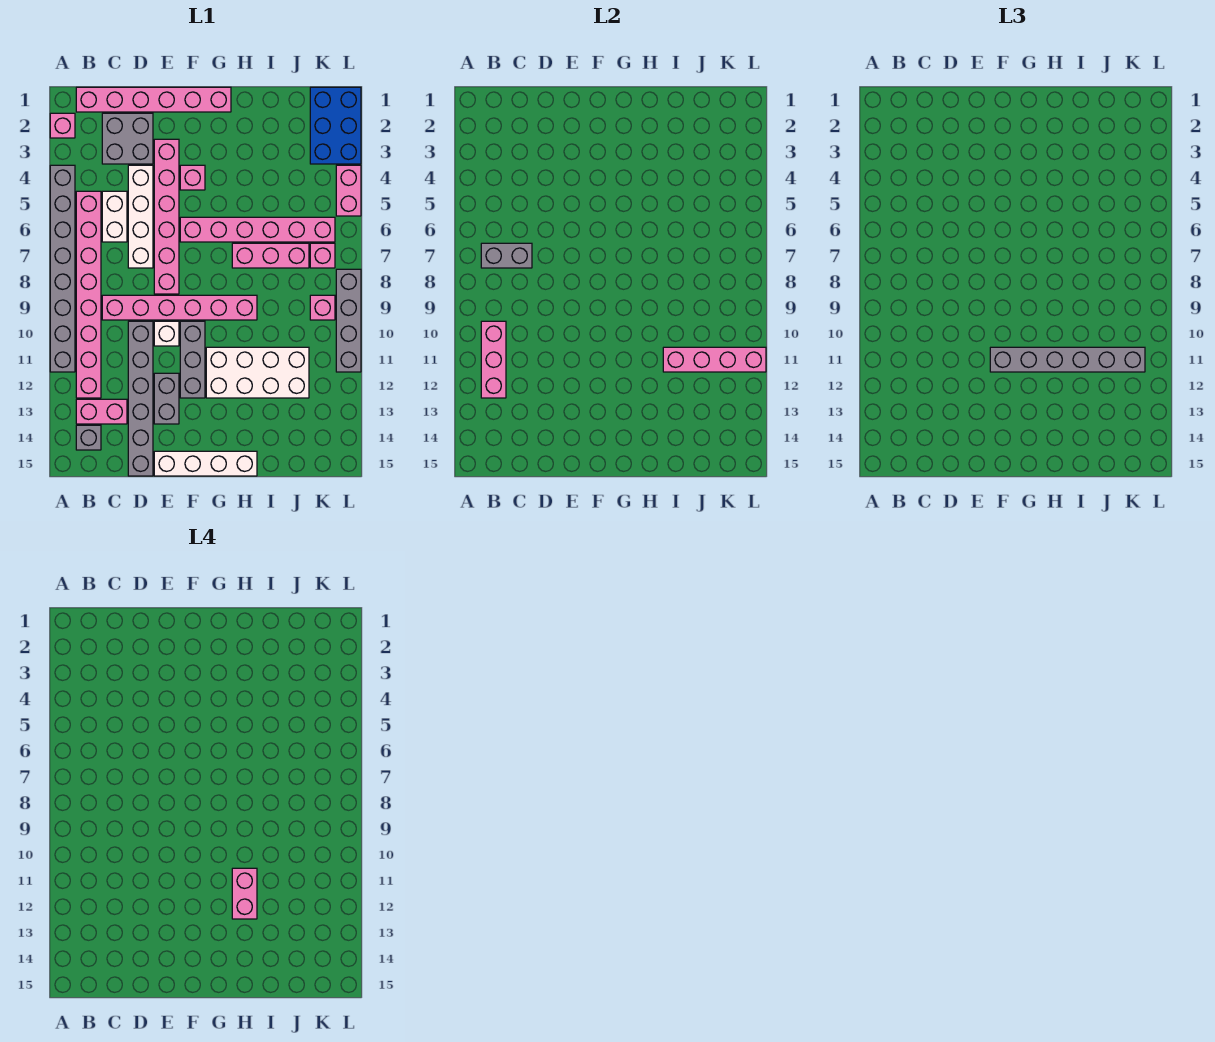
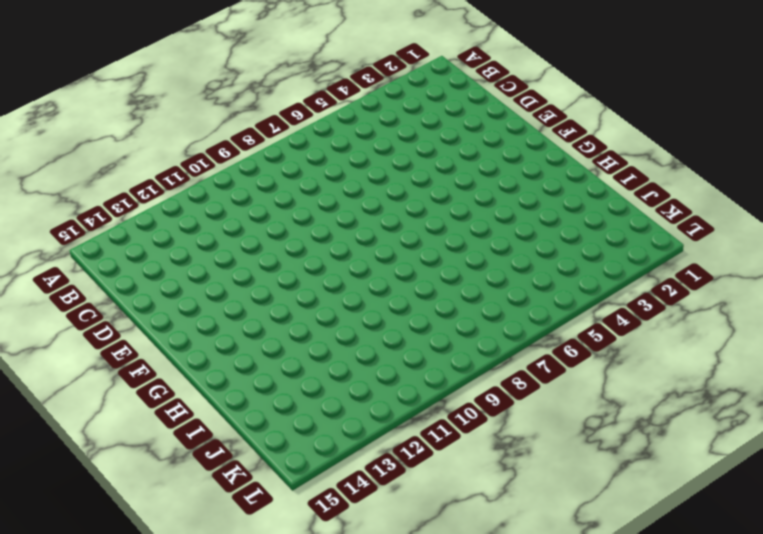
none -> pink brick A2 level 1
none -> grey brick A4:A11 level 1
none -> pink brick B1:G1 level 1
none -> pink brick B5:B12 level 1

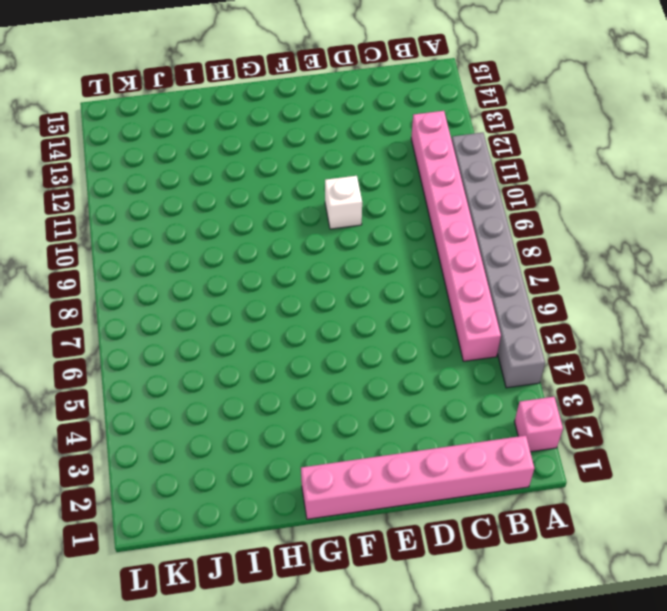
none -> pink brick B13:C13 level 1
none -> grey brick B14 level 1
none -> grey brick C2:D3 level 1
none -> white brick C5:C6 level 1

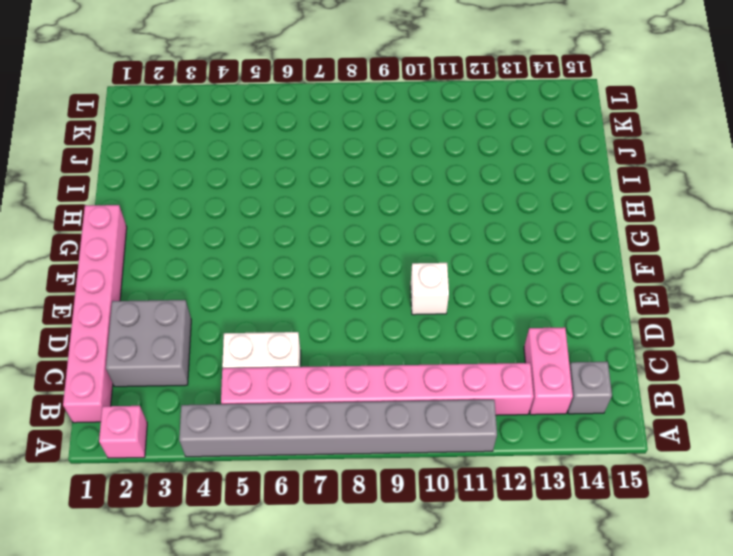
none -> pink brick C9:H9 level 1
none -> white brick D4:D7 level 1
none -> grey brick D10:D15 level 1
none -> pink brick E3:E8 level 1

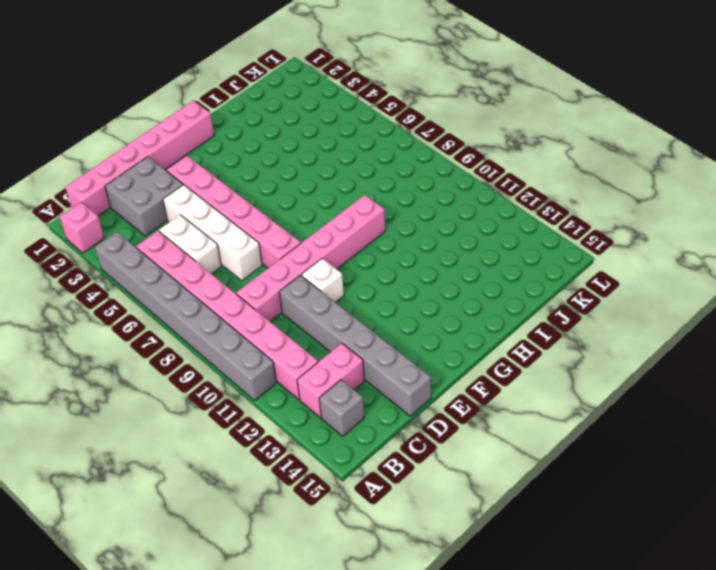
none -> grey brick E12:E13 level 1
none -> white brick E15:H15 level 1
none -> pink brick F4 level 1
none -> pink brick F6:K6 level 1

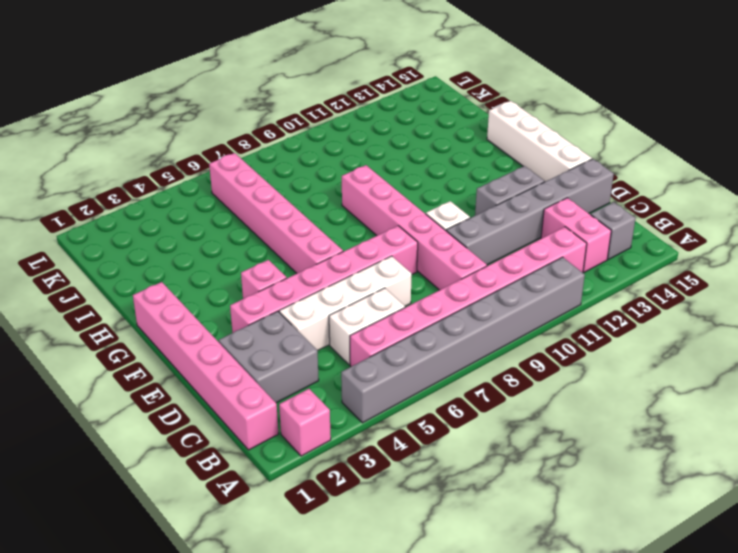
none -> grey brick F10:F12 level 1
none -> white brick G11:J12 level 1
none -> pink brick H7:J7 level 1
none -> blue brick K1:L3 level 1

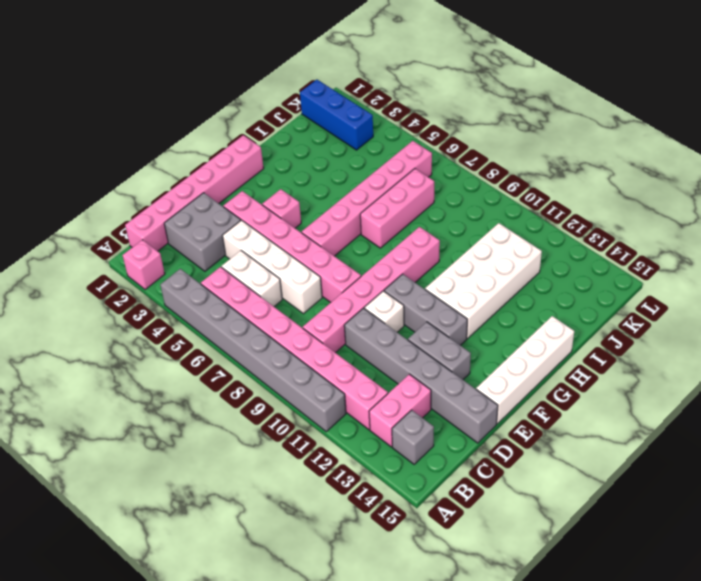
blue brick K1:K3 level 1 -> blue brick K1:L3 level 1
none -> pink brick K7 level 1
none -> pink brick K9 level 1
none -> pink brick L4:L5 level 1
none -> grey brick L8:L11 level 1

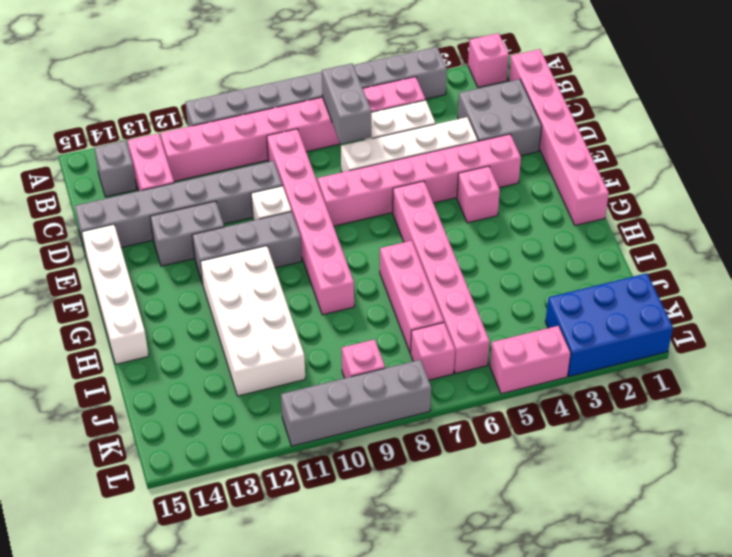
none -> pink brick B10:B12 level 2
none -> pink brick I11:L11 level 2
none -> grey brick F11:K11 level 3
none -> pink brick H11:H12 level 4

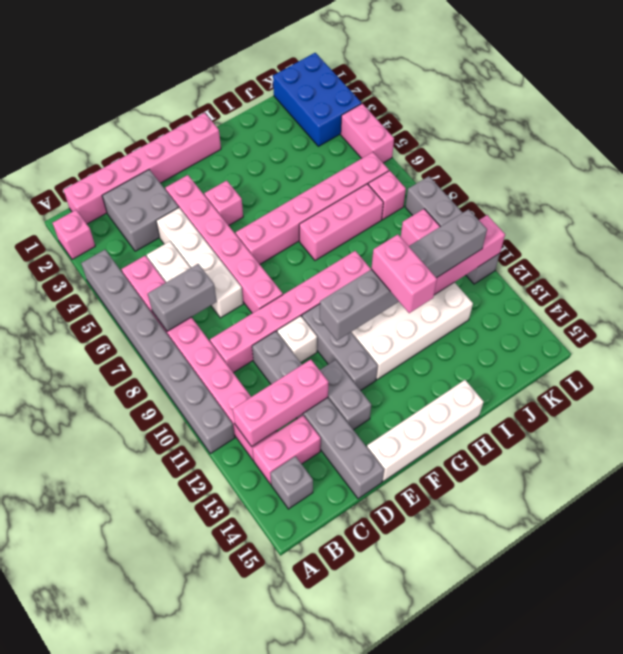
pink brick B12:D12 level 2 -> pink brick B10:B12 level 2

